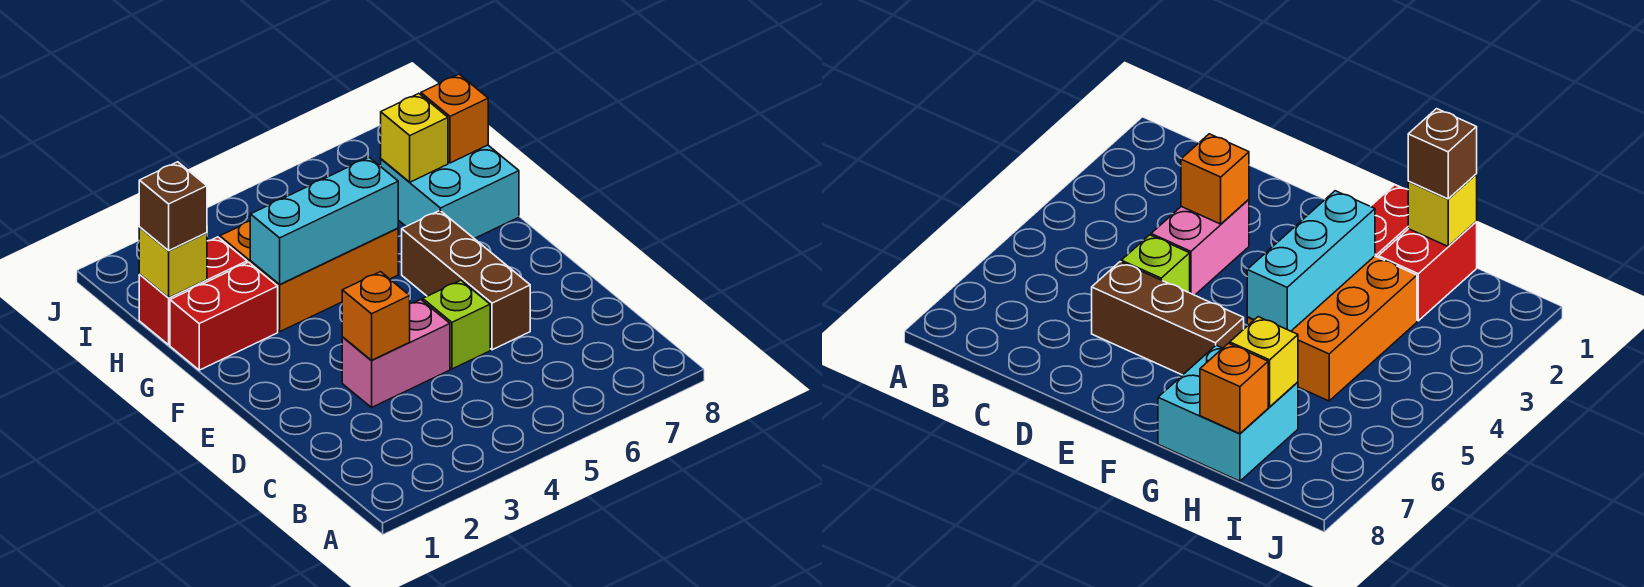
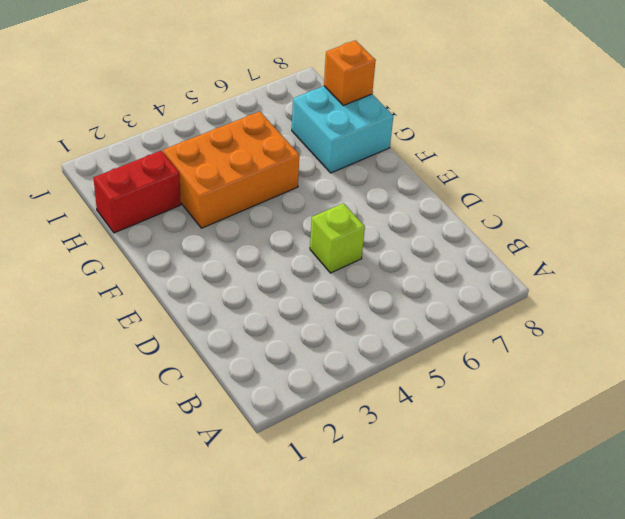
none -> pink brick D3:D4 level 1
none -> brown brick D6:F6 level 1
none -> red brick G1:G2 level 1

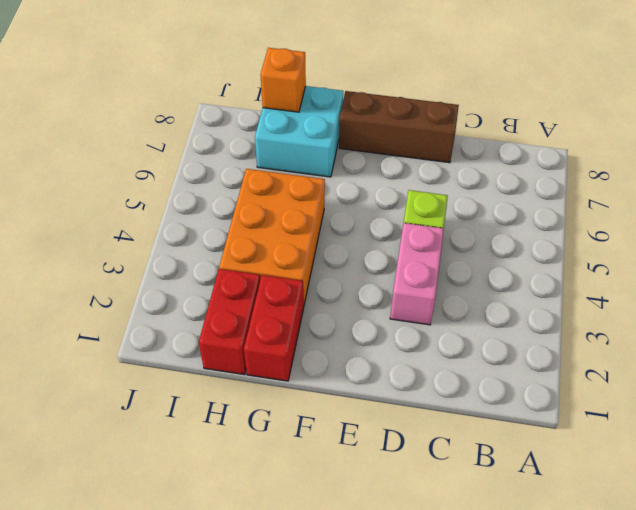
brown brick D8:F8 level 1 -> brown brick D6:F6 level 1
none -> orange brick D3 level 2
none -> cyan brick G3:G5 level 2
none -> yellow brick H1 level 2

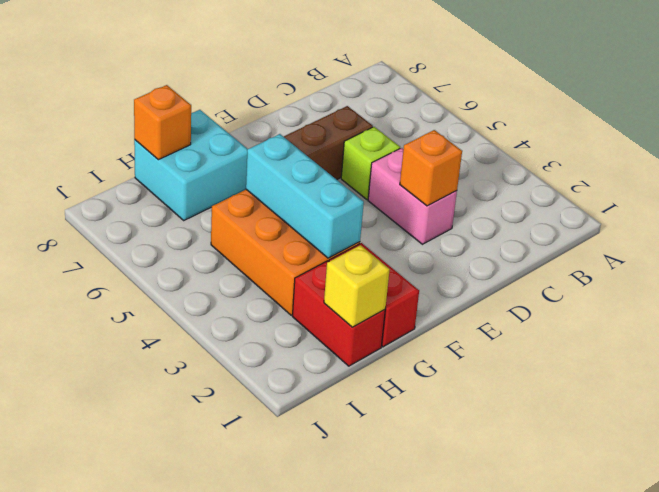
none -> yellow brick H7 level 2
none -> brown brick H1 level 3

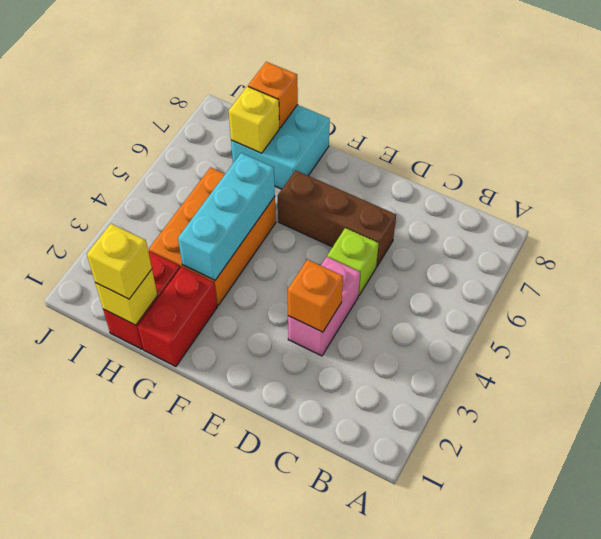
yellow brick H1 level 3 -> brown brick H1 level 3

